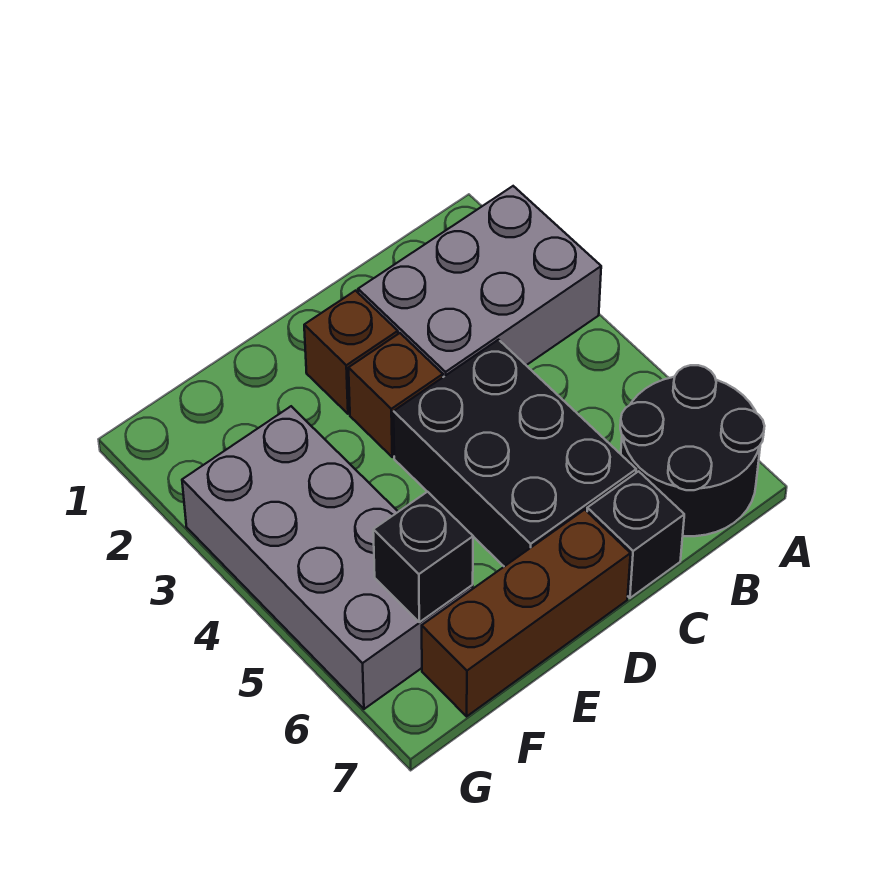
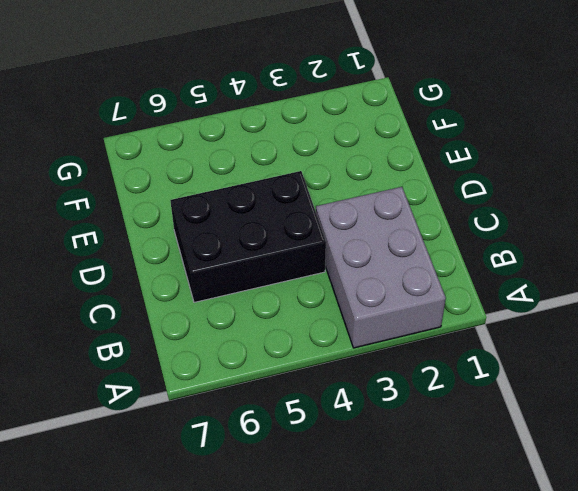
none -> black round brick A6:B7 level 1
none -> black brick C7 level 1

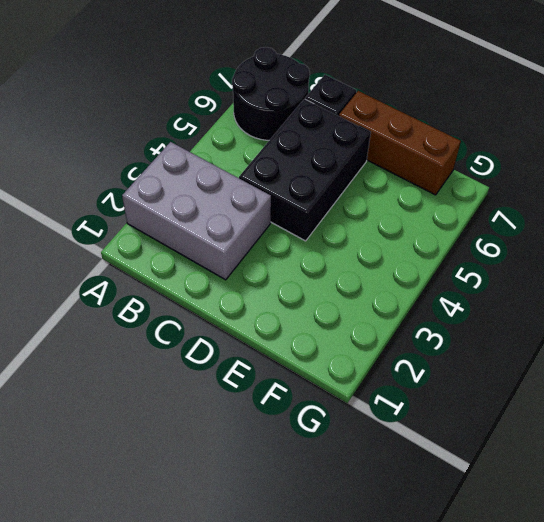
none -> brown brick D2 level 1
none -> brown brick D3 level 1

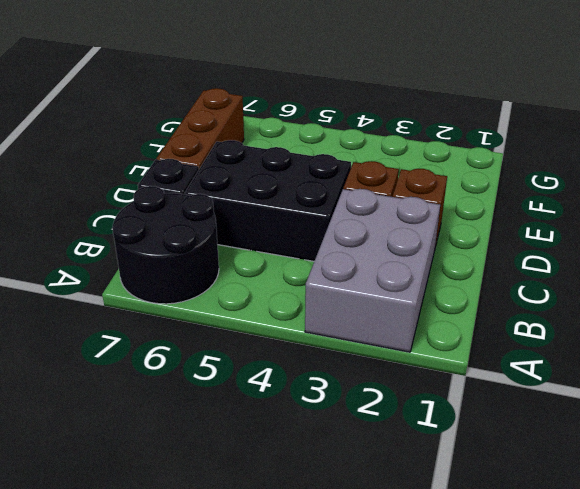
none -> grey brick F3:G6 level 1
none -> black brick F6 level 2

